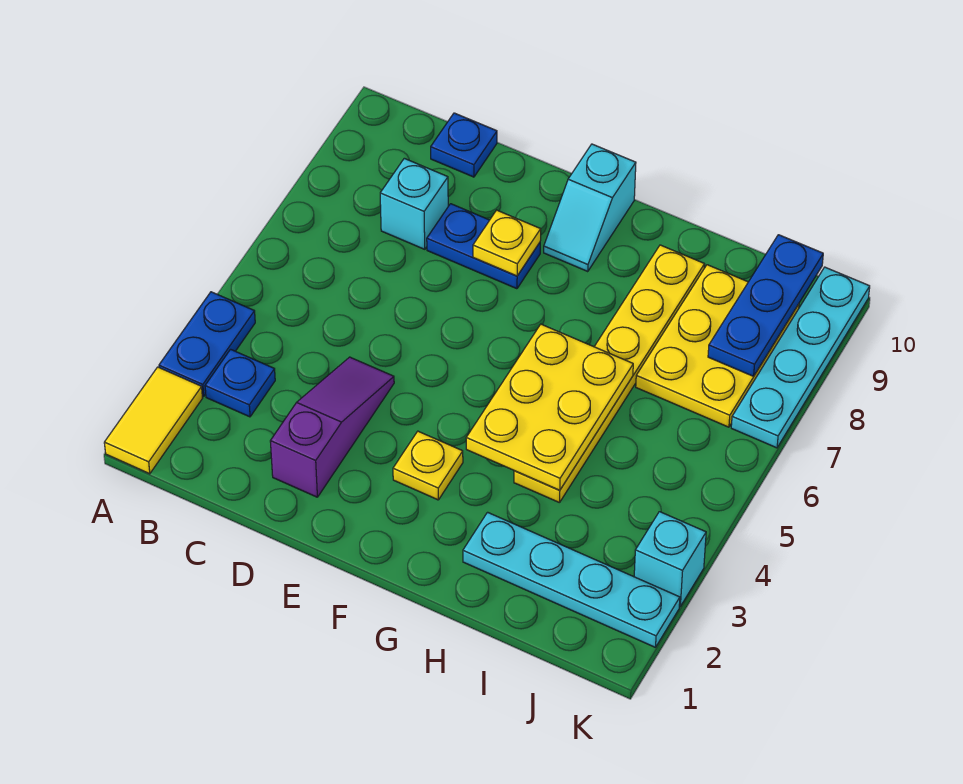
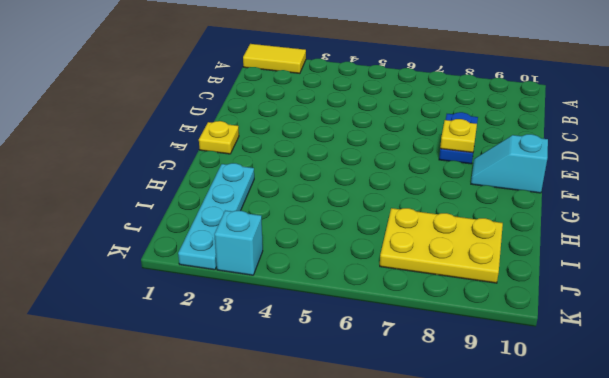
yellow plate F1 level 1 -> yellow plate F3 level 1
none -> blue plate A3:A4 level 1
none -> blue plate B3 level 1
none -> cyan brick C8 level 1

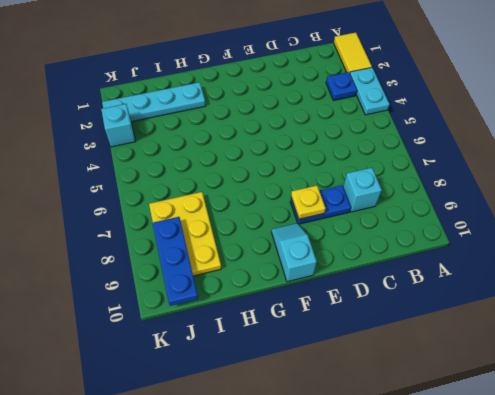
cyan plate A3:A4 level 1 -> blue plate A3:A4 level 1
none -> blue plate C10 level 1
none -> purple slope D2:D4 level 1 top 2
none -> yellow plate F3 level 1

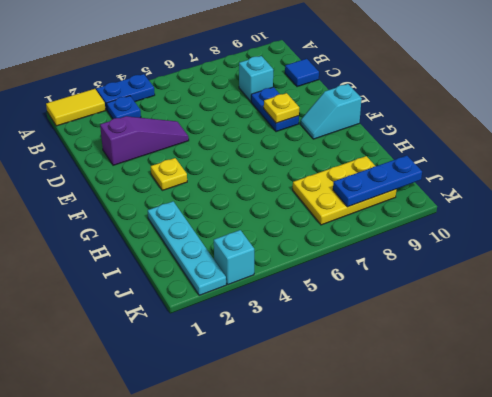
blue tile C10 level 1 -> blue plate C10 level 1
none -> yellow plate H4:H9 level 1
none -> cyan plate K7:K10 level 1
none -> yellow plate G4:H6 level 2

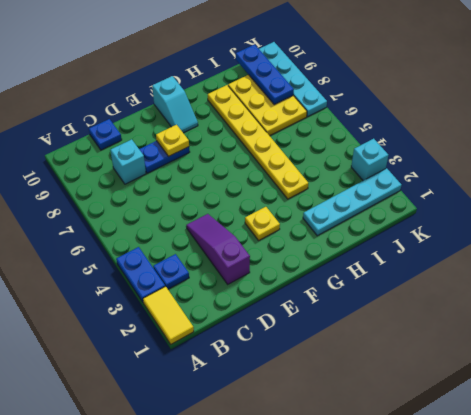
none -> yellow plate G4:H6 level 2

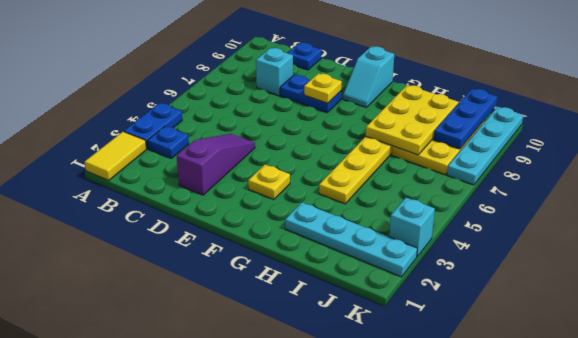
yellow plate H7:I9 level 2 -> yellow plate G4:H6 level 2

